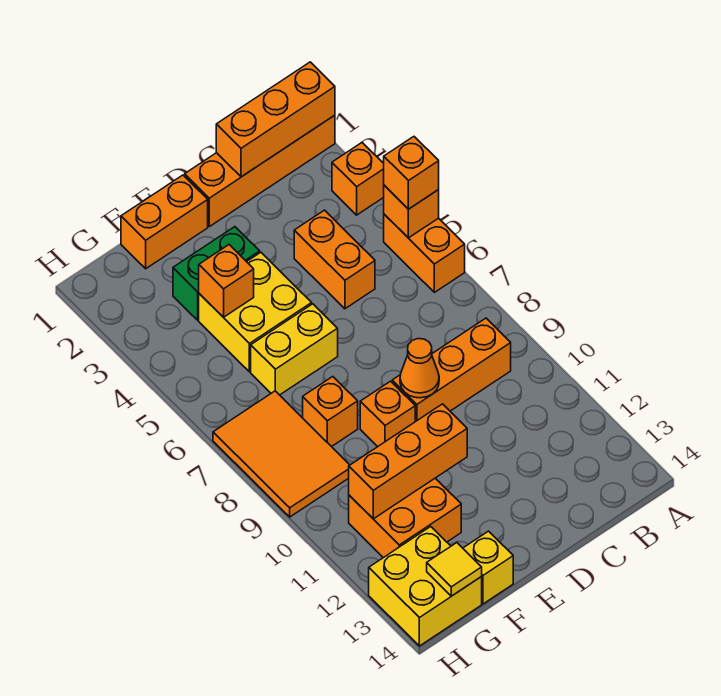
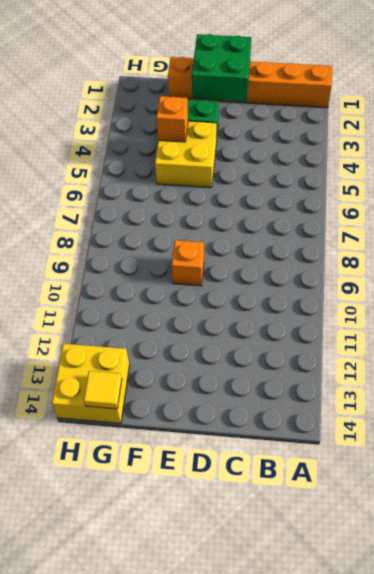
green brick D1:E2 level 2 -> none
none -> orange brick A3 level 1
none -> orange brick A5:A6 level 1
none -> orange brick B9:D9 level 1

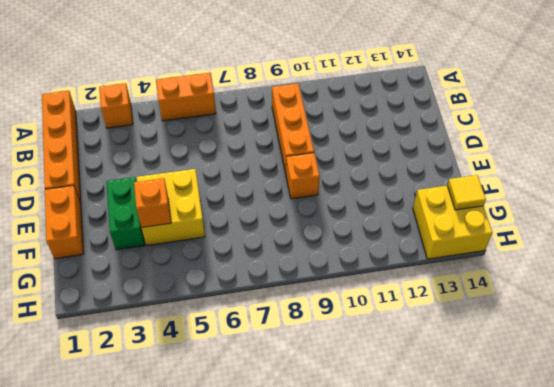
none -> orange brick C4:C5 level 1
none -> yellow brick E6:F6 level 1
none -> orange brick F8 level 1

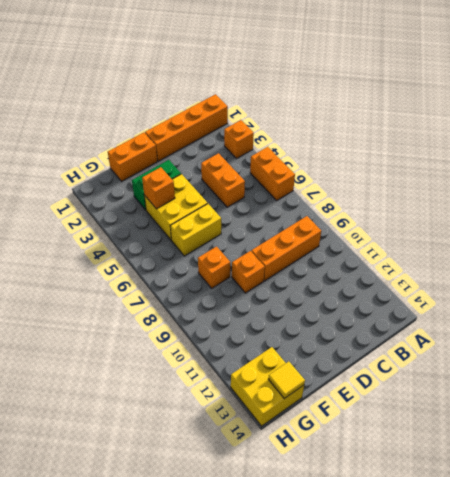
none -> orange brick F11:G12 level 1
none -> yellow brick F14 level 1
none -> orange tile G7:H9 level 1

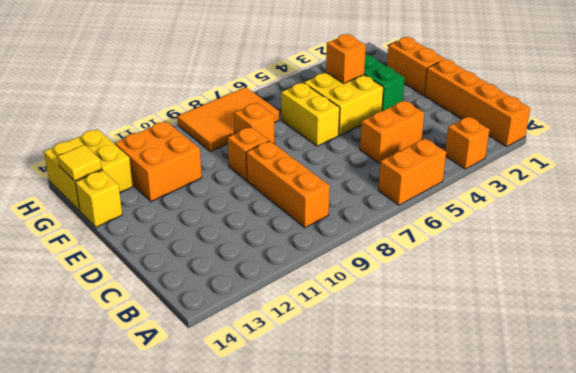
none -> orange brick A1:C1 level 2
none -> orange brick A5 level 2
none -> orange cone D9 level 2

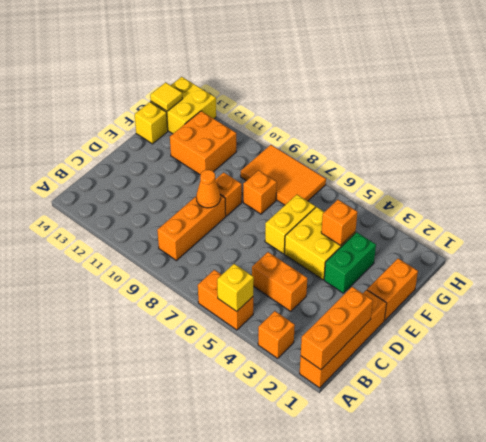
yellow brick A5 level 2 -> orange brick A5 level 2
none -> orange brick E11:G11 level 2
none -> orange brick A5 level 3

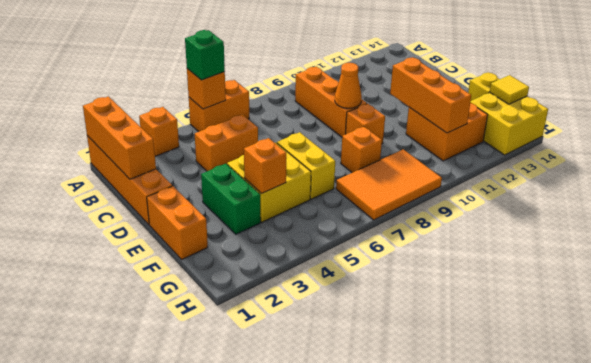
green brick A5 level 3 -> orange brick A5 level 3

